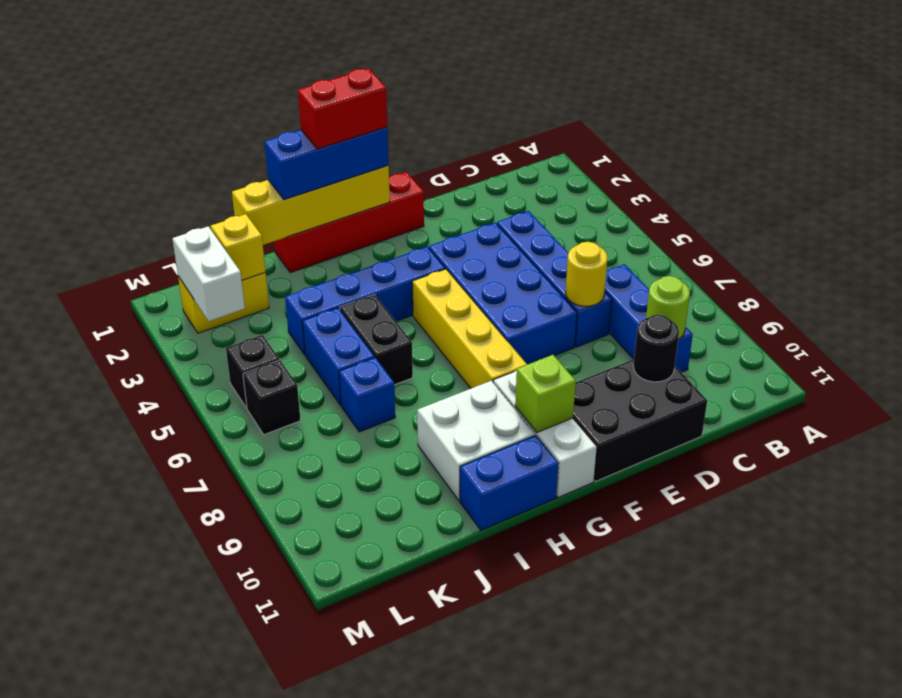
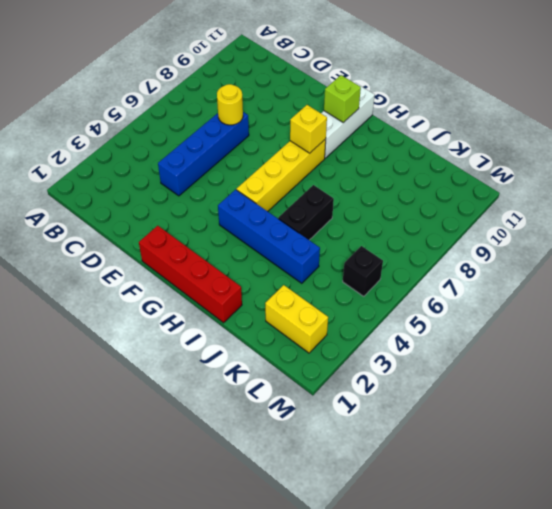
yellow brick G8 level 2 -> yellow brick K2 level 2
none -> blue brick C7:C9 level 1
none -> black brick D10:F11 level 1
none -> blue brick E4:F7 level 1

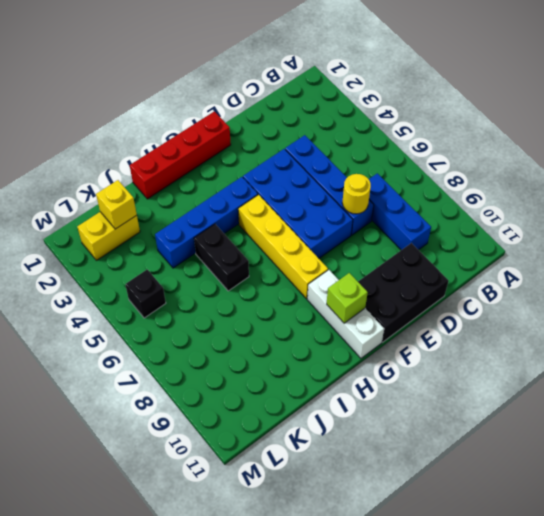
none -> white brick H9:I10 level 1
none -> blue brick H11:I11 level 1
none -> blue brick J5:J6 level 1

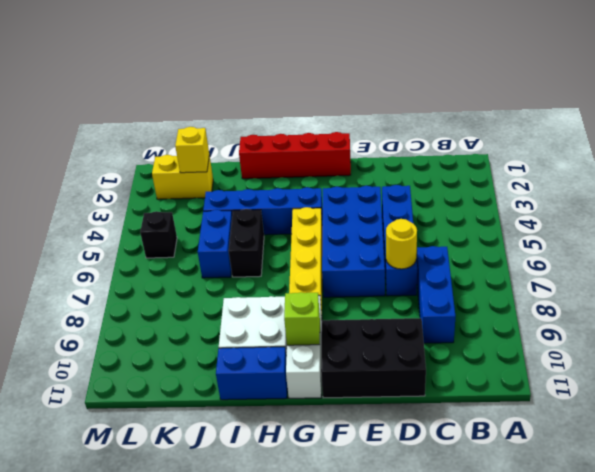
none -> blue brick J7 level 1
none -> black brick L6 level 1
none -> lime round brick C9 level 2

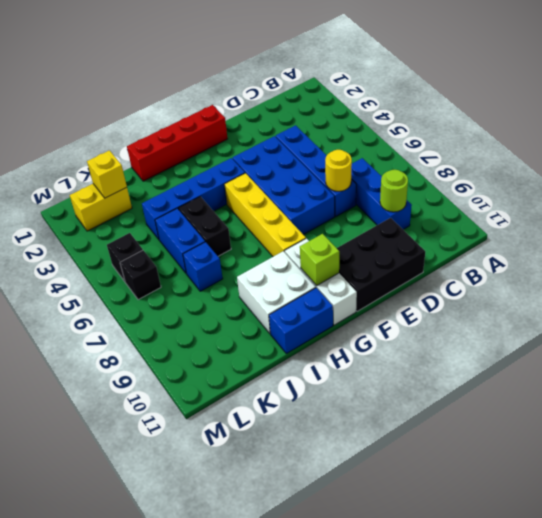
none -> black round brick D10 level 2
none -> yellow brick G1:J1 level 2
none -> white brick L2:L3 level 2

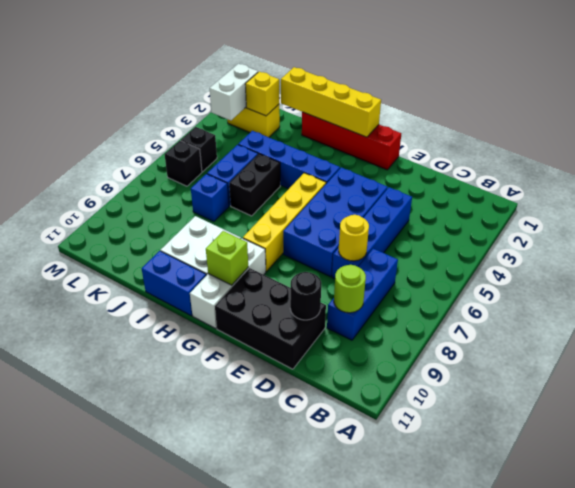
none -> blue brick G1:I1 level 3
none -> red brick G1:H1 level 4

